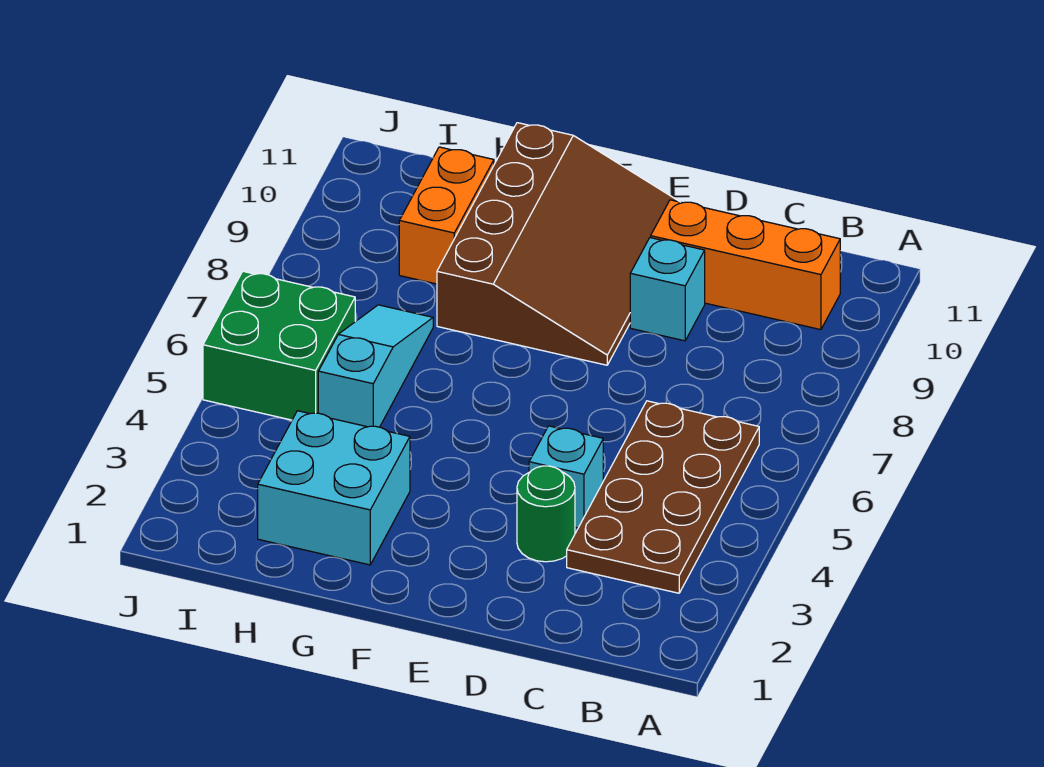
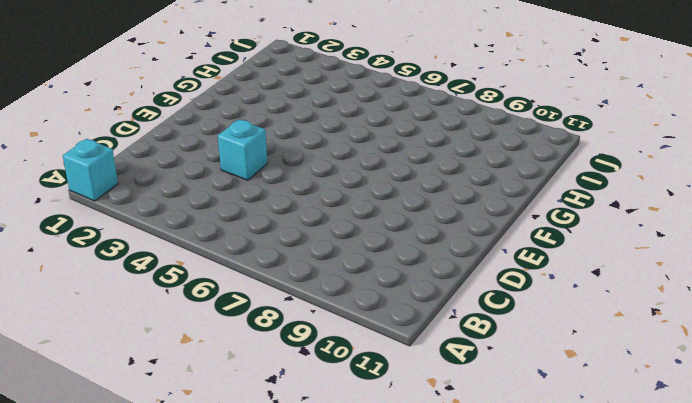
cyan brick A1 level 1 -> cyan brick D9 level 1
none -> brown plate B3:C6 level 1
none -> orange brick B10:D10 level 1

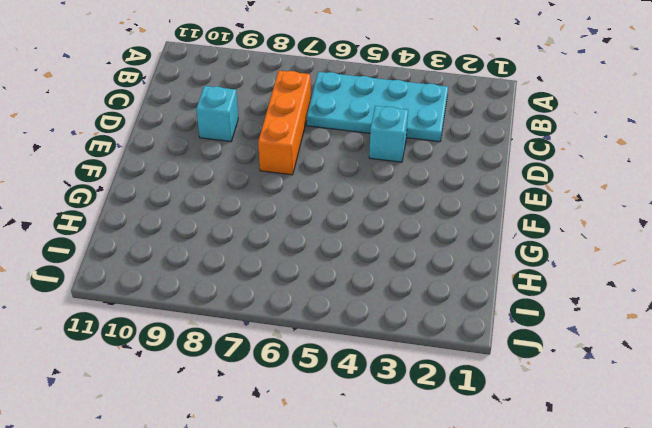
cyan plate B3:C6 level 1 -> brown plate B3:C6 level 1
orange brick C7:E7 level 1 -> orange brick B10:D10 level 1
none -> green round brick D3 level 1
none -> brown slope E8:G11 level 1 top G

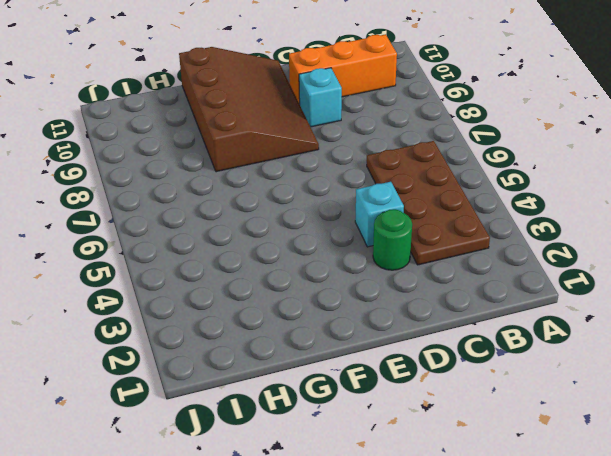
none -> cyan brick G2:H3 level 1
none -> cyan slope H5:H7 level 1 top 5

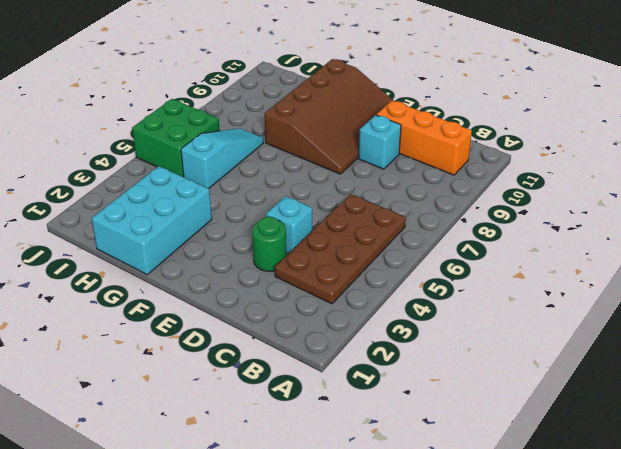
cyan brick G1:H3 level 1 -> cyan brick G2:H3 level 1
none -> orange brick H9:H10 level 1

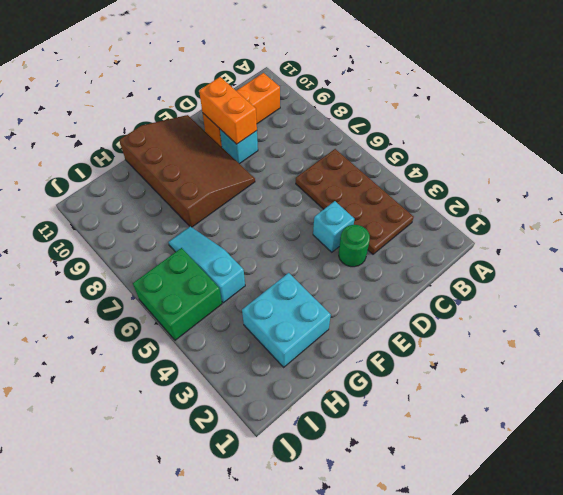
orange brick D9:D10 level 2 -> orange brick H9:H10 level 1

